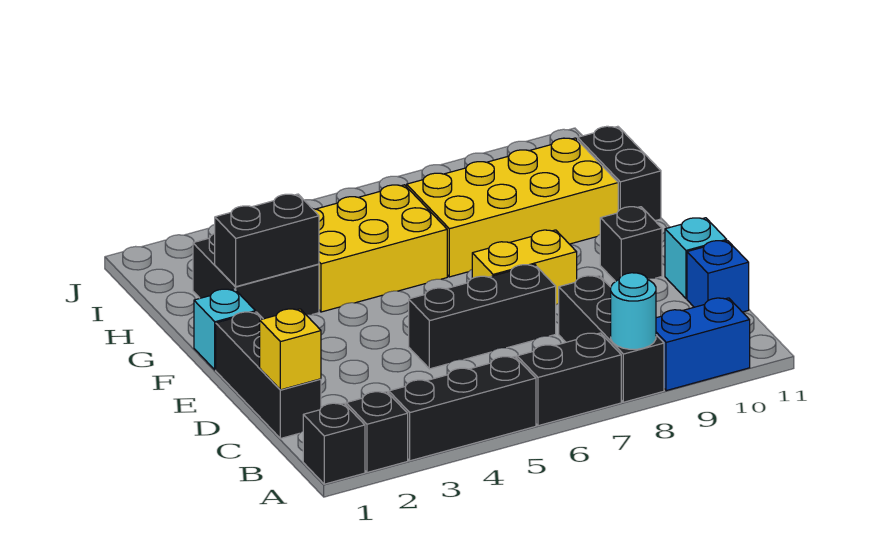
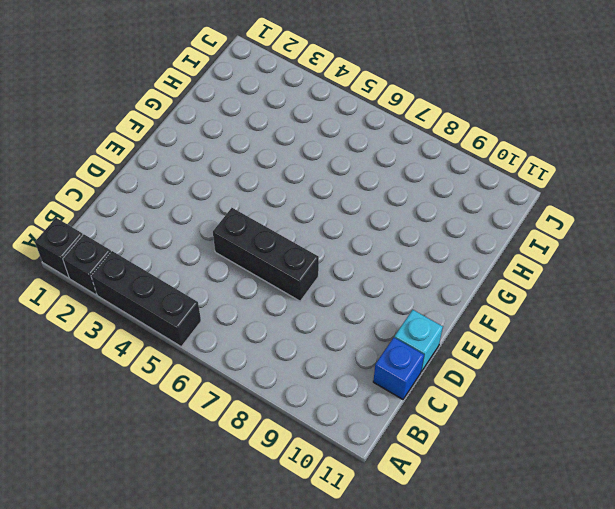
none -> black brick A6:A7 level 1
none -> black brick A8:C8 level 1
none -> blue brick A9:A10 level 1

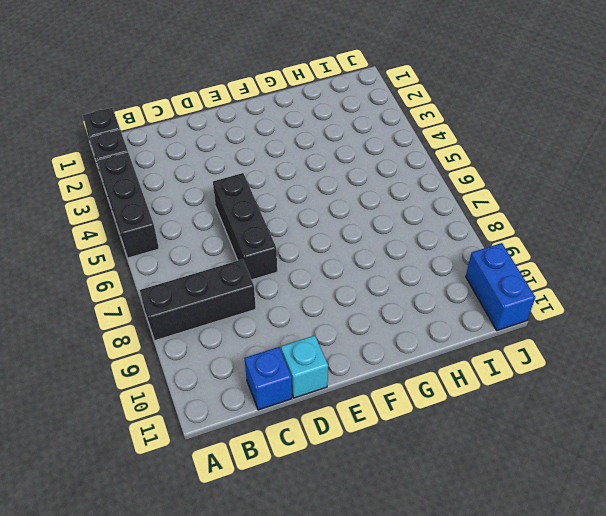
blue brick J10:J11 level 1 -> blue brick A9:A10 level 1
none -> black brick A6:A7 level 1
none -> black brick C1:E1 level 1
none -> yellow brick E7:E8 level 1

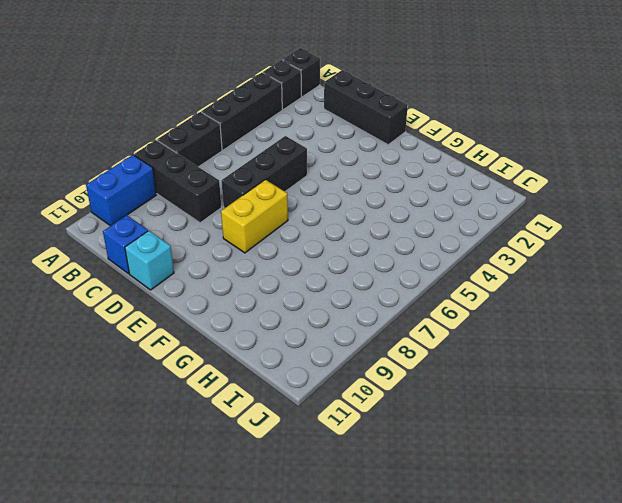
none -> black brick E10 level 1
none -> cyan brick F1 level 1
none -> black brick G2:H3 level 1

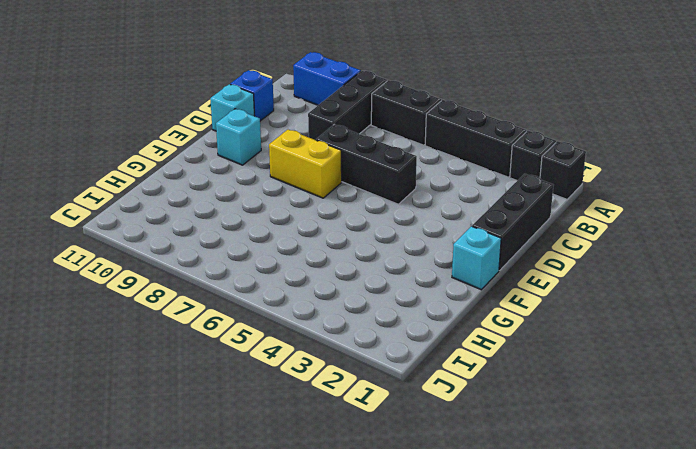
cyan brick E10 level 1 -> black brick E10 level 1
none -> black brick G2:H3 level 1
none -> yellow brick G4:H6 level 1
none -> yellow brick G7:H10 level 1

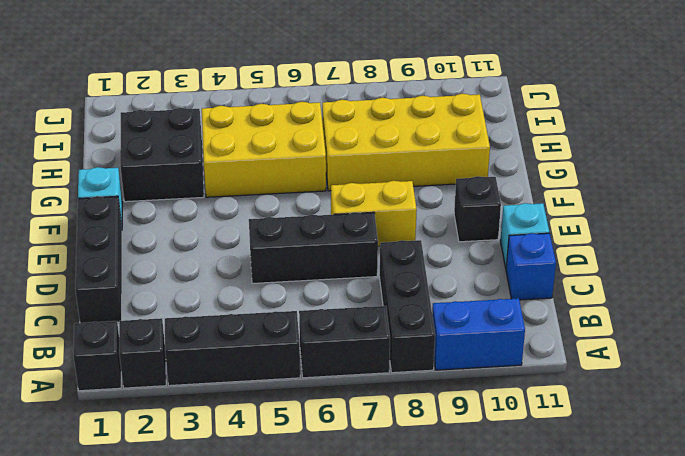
none -> black brick G11:H11 level 1
none -> cyan round brick A8 level 2
none -> yellow brick C1 level 2

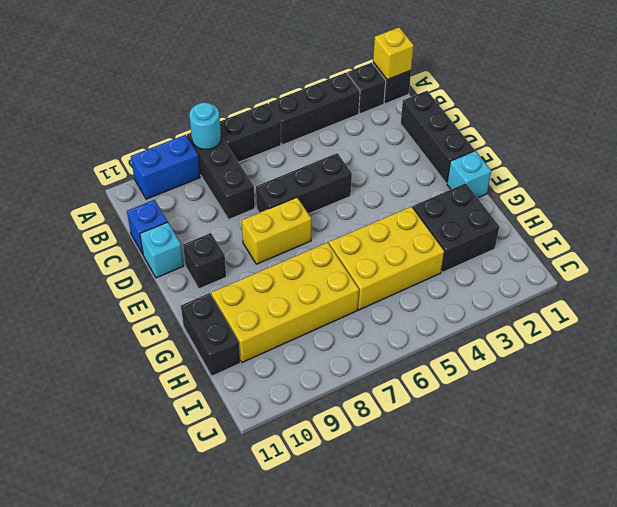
yellow brick A1 level 2 -> yellow brick C1 level 2
none -> black brick G2:G3 level 2

